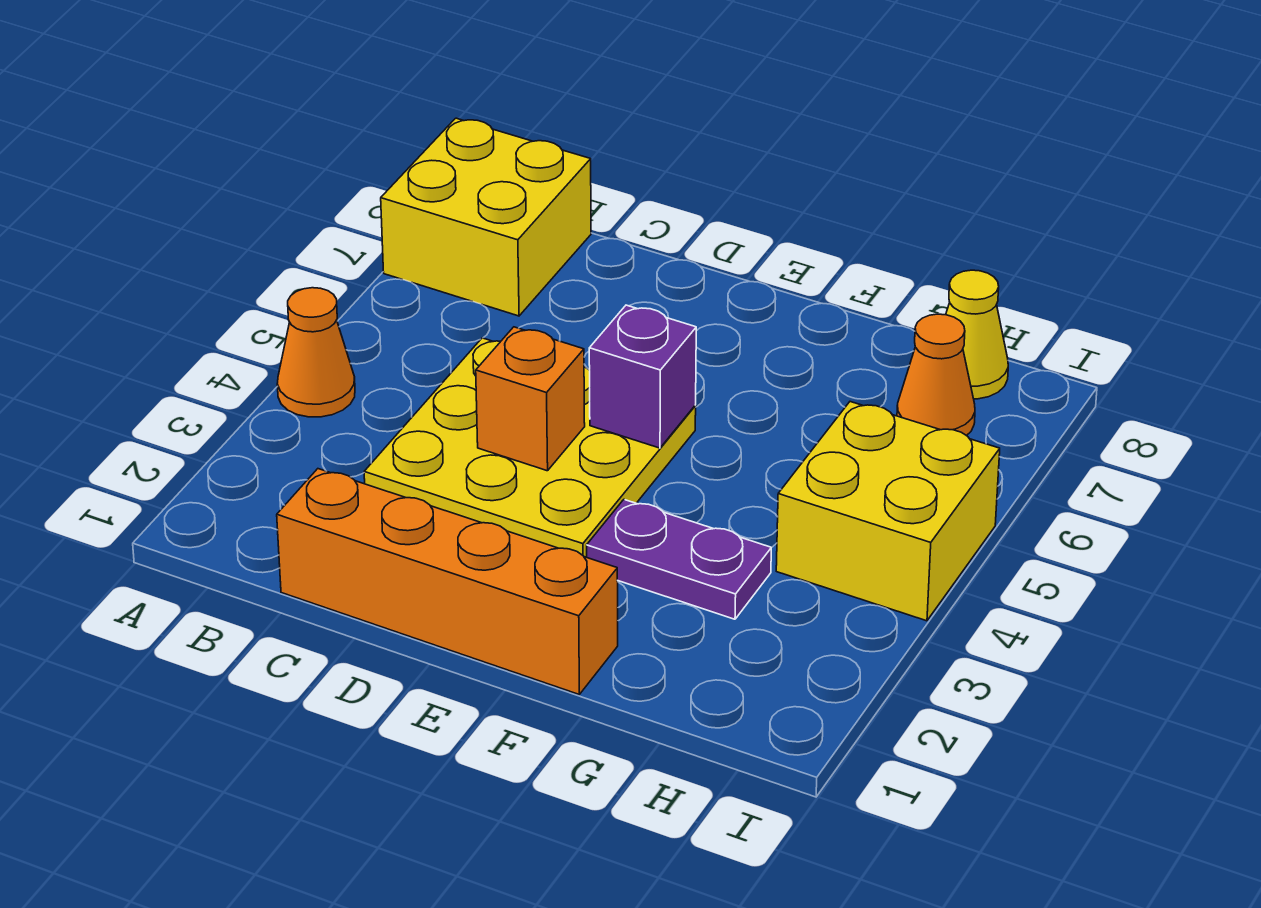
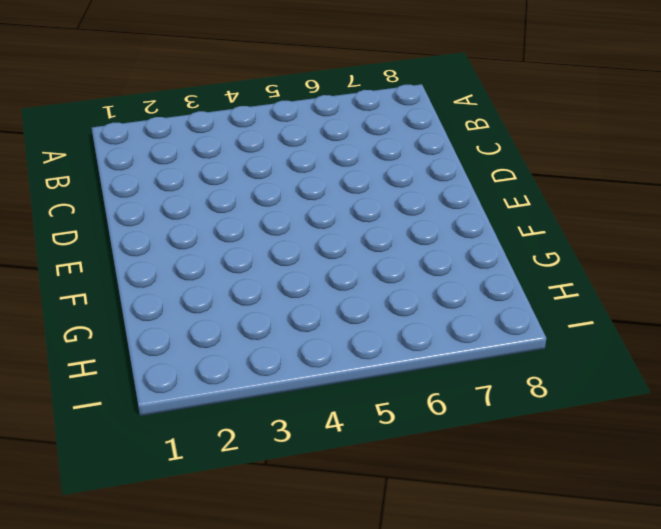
none -> orange cone A4 level 1
none -> yellow brick A7:B8 level 1

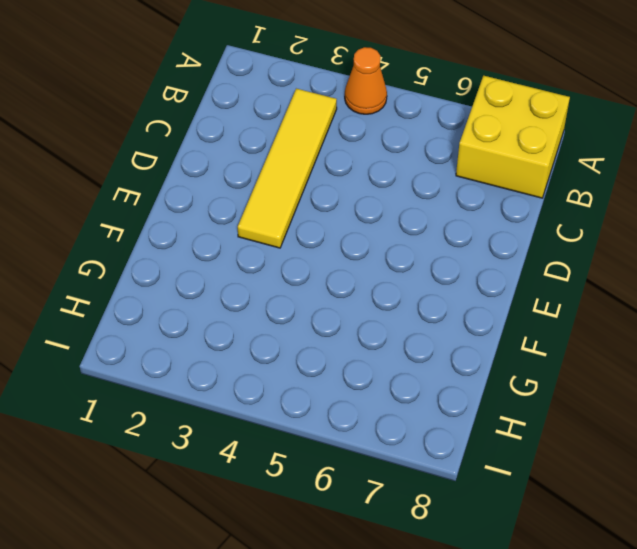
yellow tile B3:E3 level 1 -> yellow plate C3:E5 level 1
none -> orange brick C1:F1 level 1
none -> purple plate F3:G3 level 1

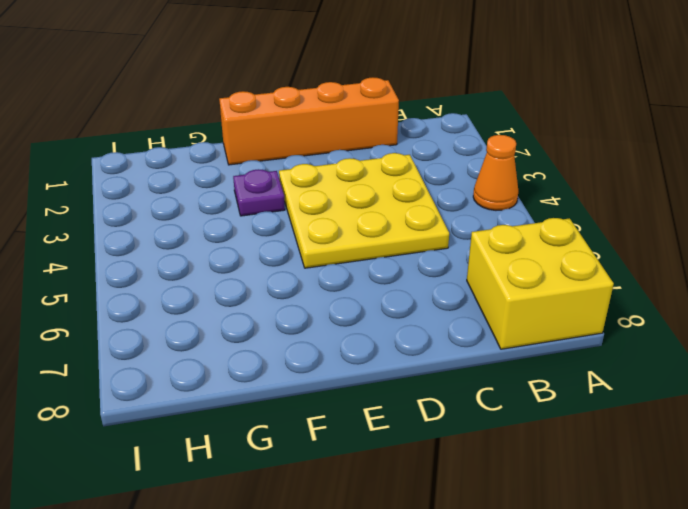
purple plate F3 level 1 -> purple plate F3:G3 level 1
none -> yellow brick H4:I5 level 1
none -> orange cone H7 level 1

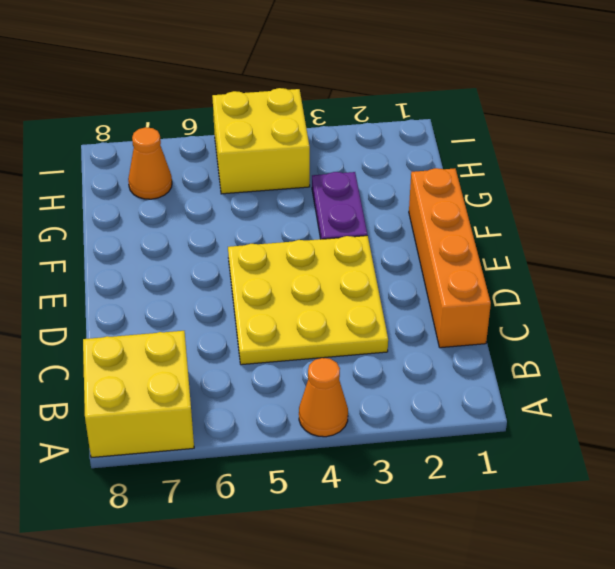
none -> yellow cone H8 level 1
none -> orange brick D4 level 2

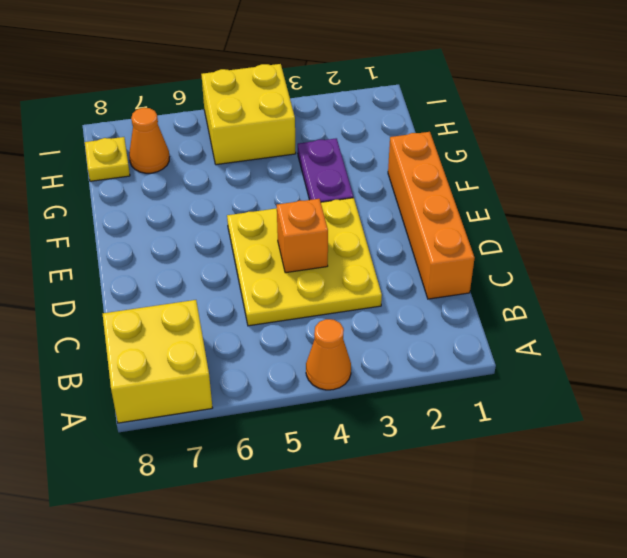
yellow plate H8 level 1 -> yellow cone H8 level 1
none -> purple brick E5 level 2

